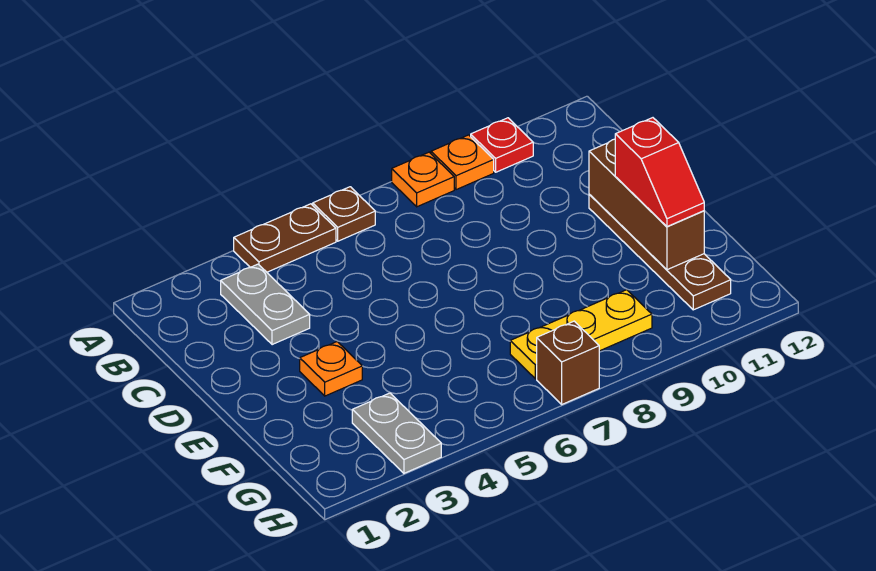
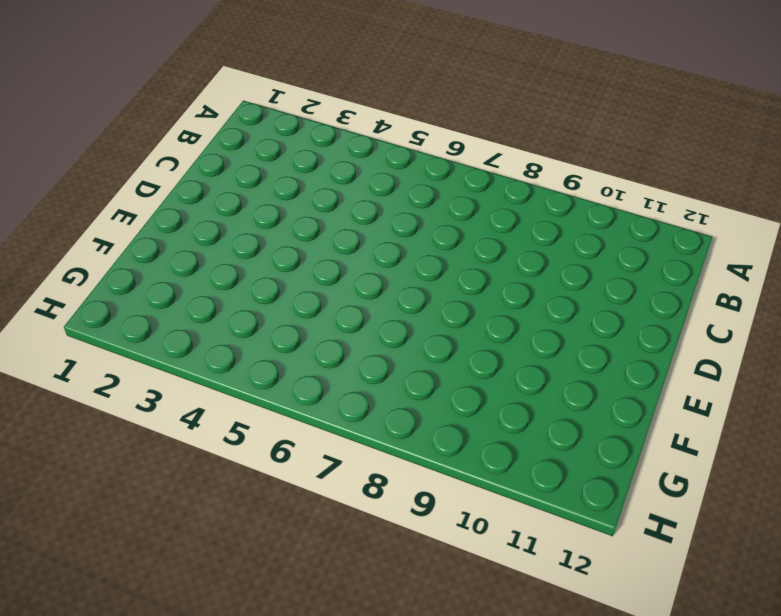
none -> brown plate A4:A5 level 1
none -> brown plate A6 level 1
none -> orange plate A8 level 1

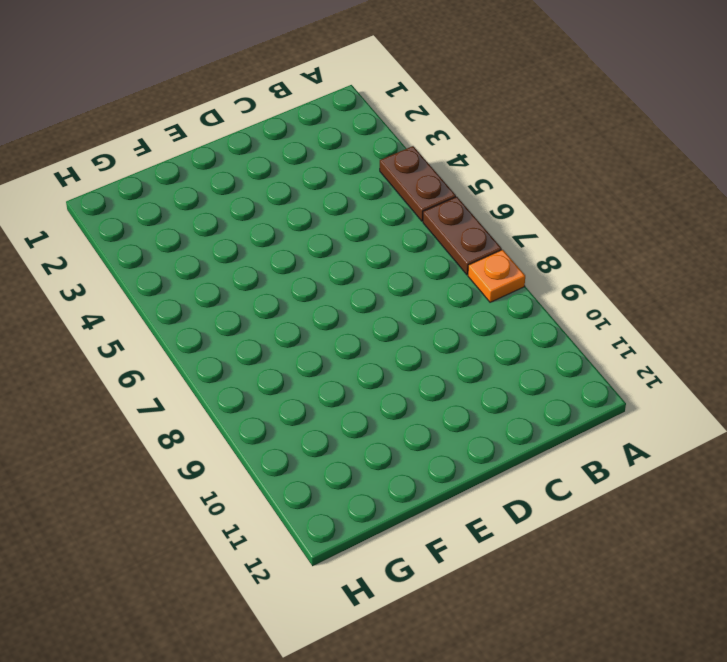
brown plate A6:A7 level 1 -> brown plate A6 level 1
none -> orange plate A9 level 1
none -> red plate A10 level 1
none -> grey plate B3:C3 level 1

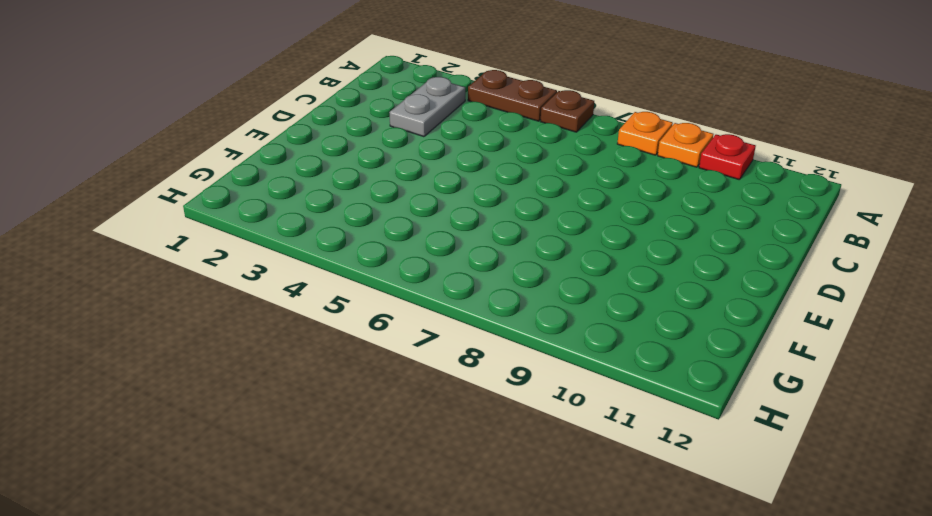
none -> brown plate D11:G11 level 1
none -> orange plate E3 level 1
none -> grey plate G3:H3 level 1

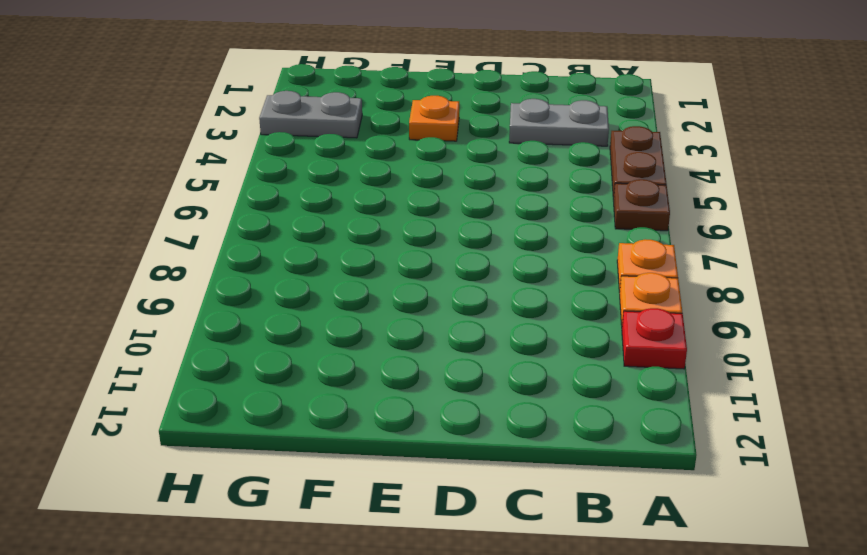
none -> brown plate D11:G11 level 1
none -> yellow plate G7:G9 level 1
none -> brown brick H7 level 1

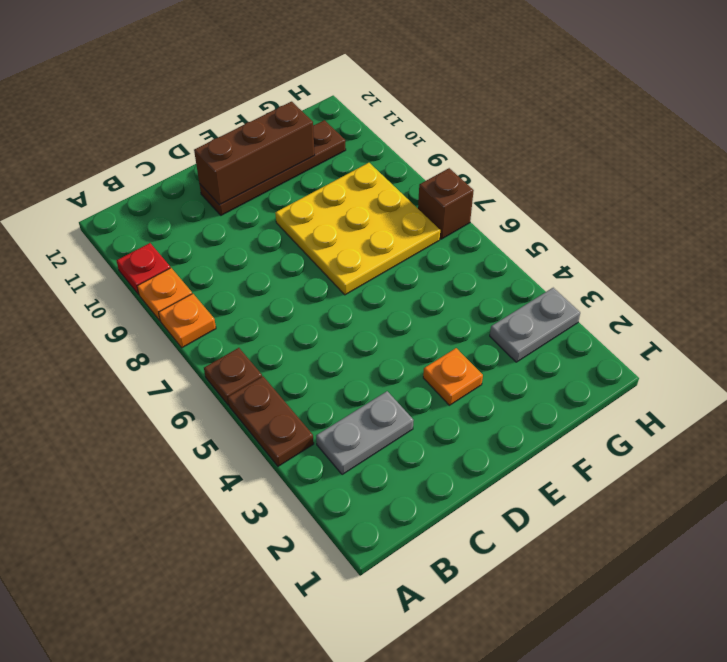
yellow plate E7:G9 level 1 -> yellow plate G7:G9 level 1
none -> red slope E11:F11 level 3 top E

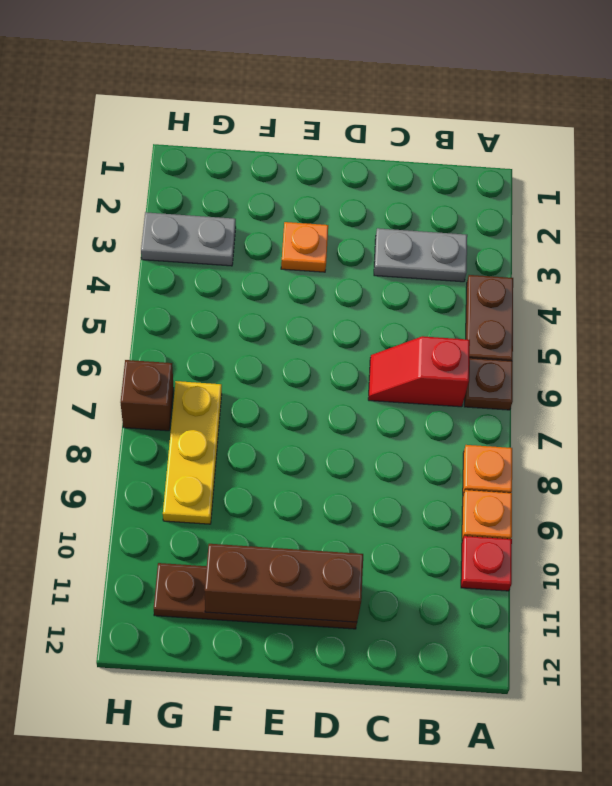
red slope B6:C6 level 1 top B -> red slope E11:F11 level 3 top E

